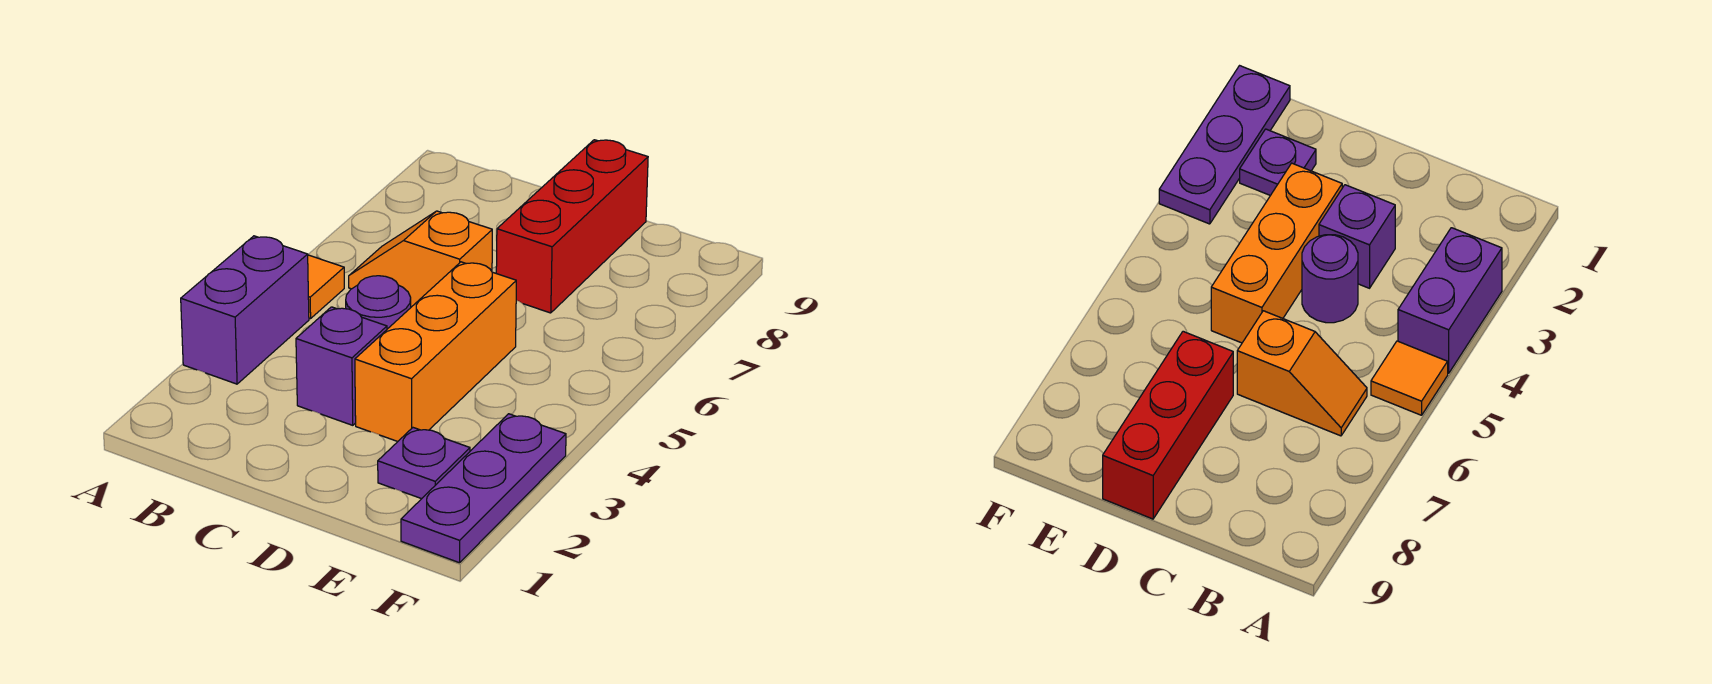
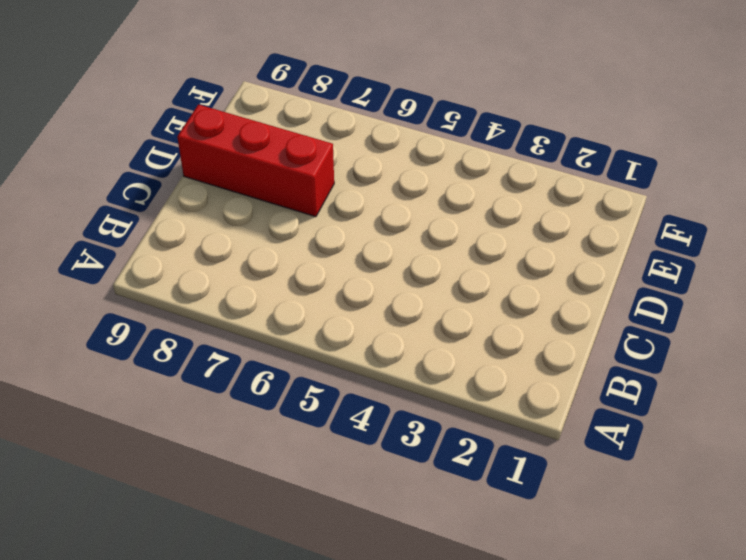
none -> purple brick A3:A4 level 1
none -> orange tile A5 level 1

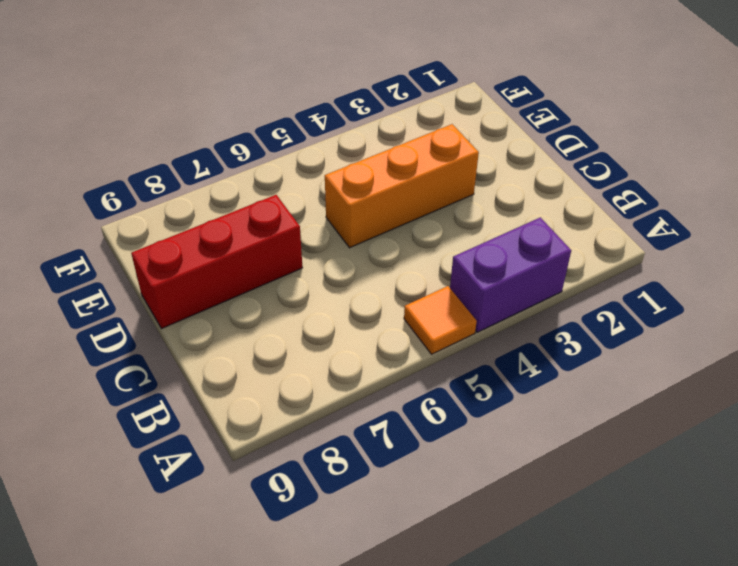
none -> orange slope B6:C6 level 1 top C
none -> purple brick C3 level 1

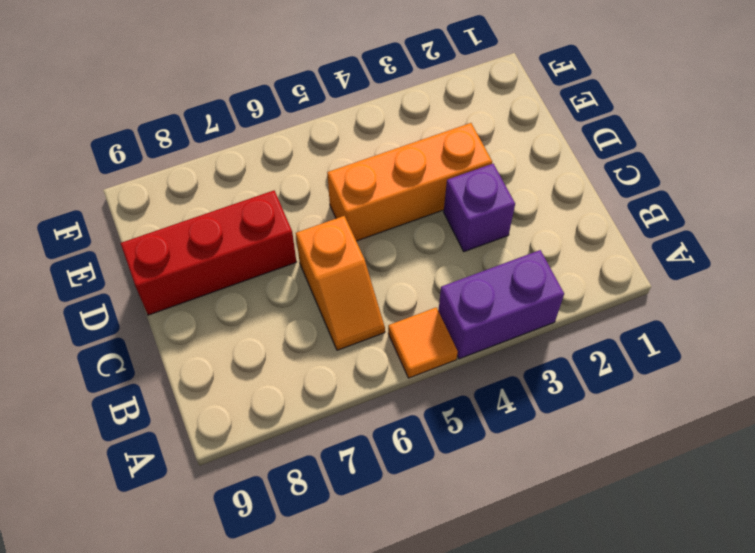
none -> purple round brick C4 level 1
none -> purple plate E2 level 1

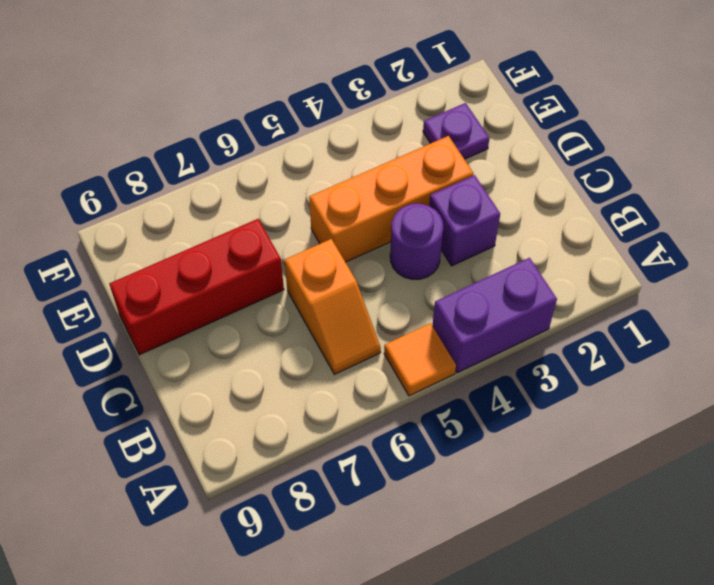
none -> purple plate F1:F3 level 1

